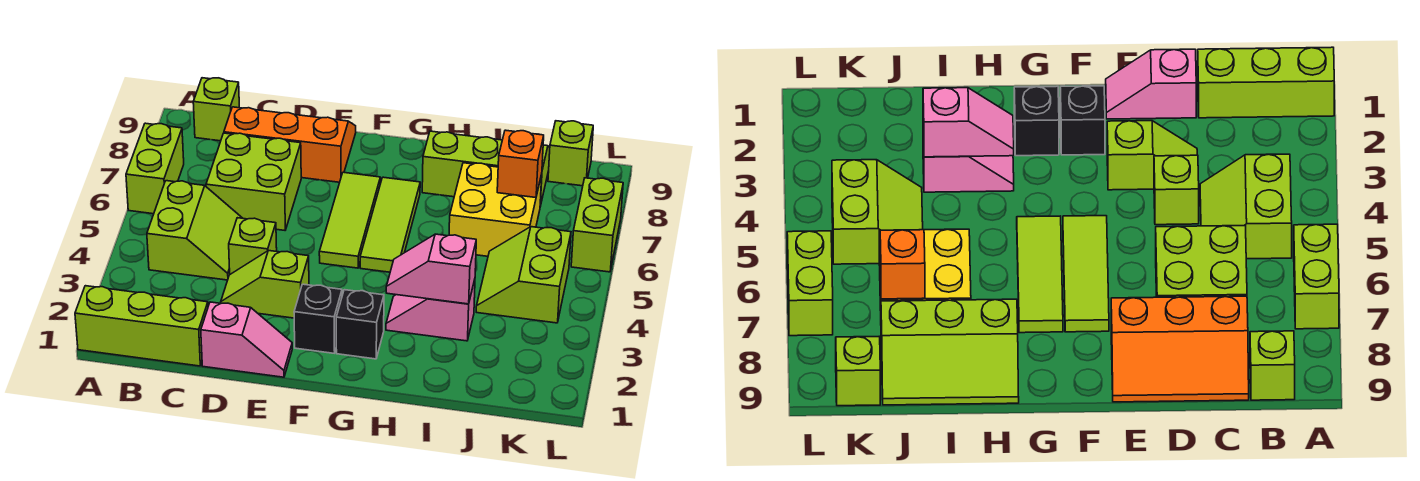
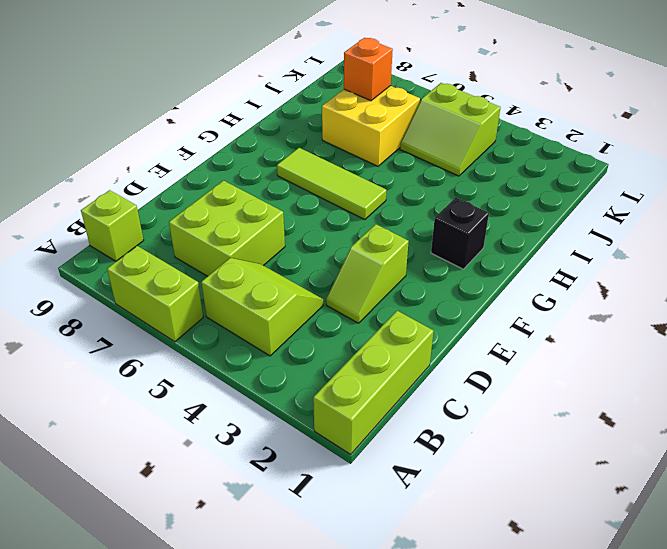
none -> orange slope C8:E9 level 1 top 8
none -> pink slope D1:E1 level 1 top D
none -> lime brick D4 level 1

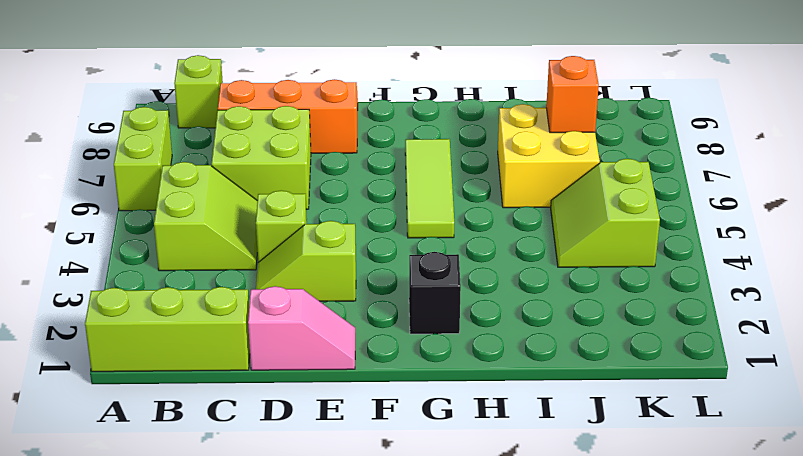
none -> black brick F2 level 1
none -> lime tile F5:F7 level 1
none -> pink slope H3:I3 level 1 top I

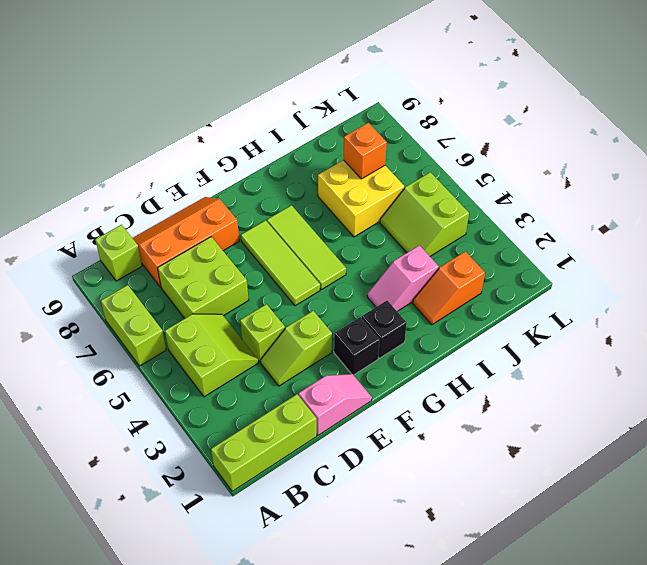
orange slope I2:J2 level 1 top J -> none
none -> lime slope H8:J9 level 1 top 8
none -> lime brick K9 level 1
none -> lime brick L6:L7 level 1

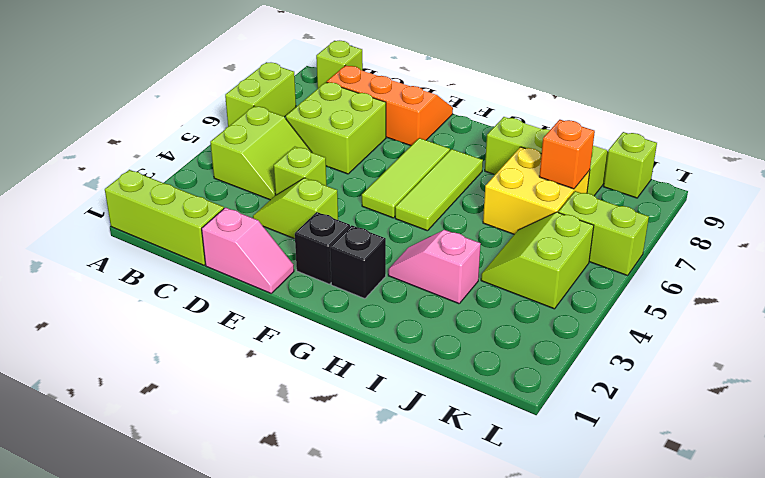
lime brick K6:L6 level 1 -> lime brick L6:L7 level 1
none -> pink slope H3:I3 level 2 top I

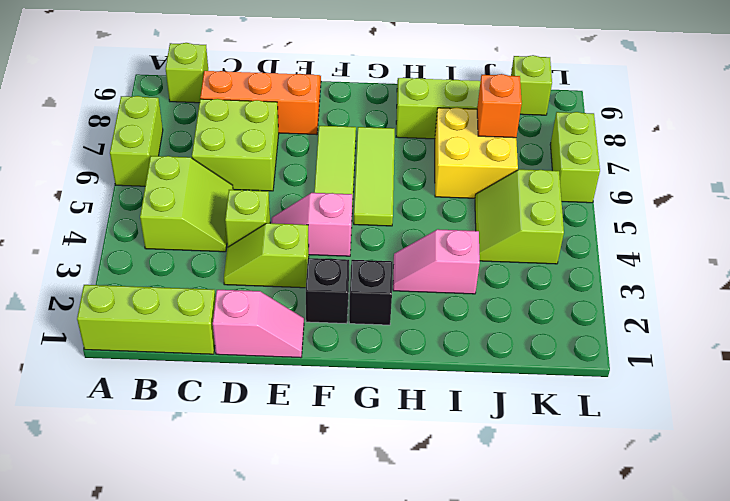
pink slope E4:F4 level 1 top F -> pink slope H3:I3 level 2 top I

